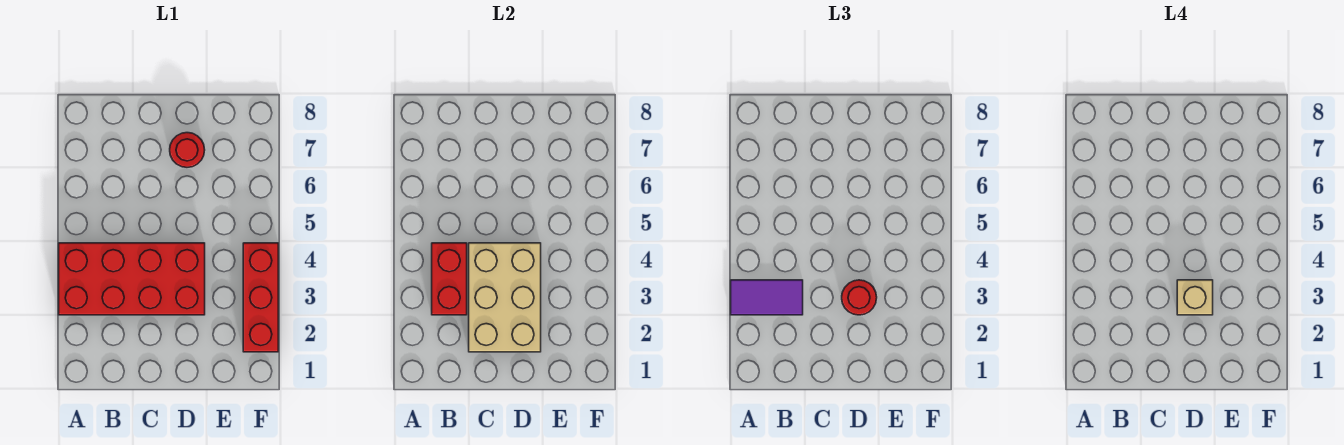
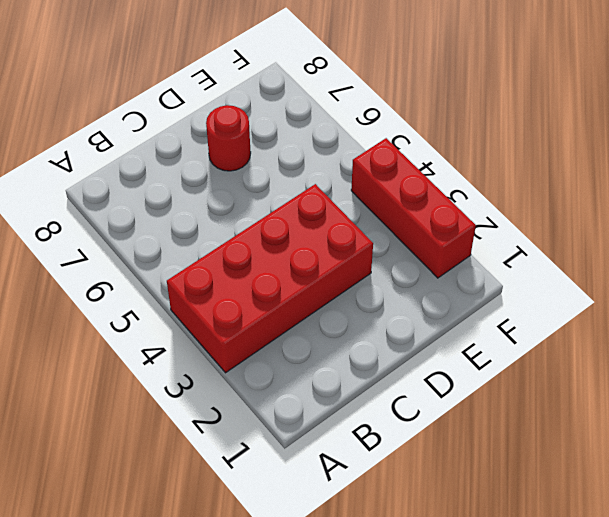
none -> red brick B3:B4 level 2
none -> tan brick C2:D4 level 2

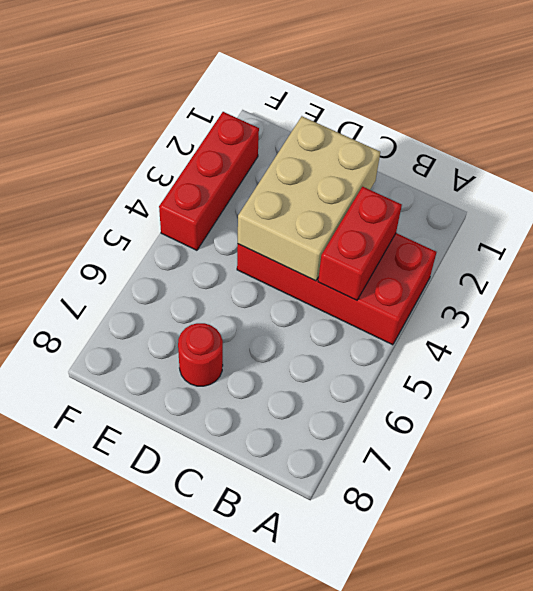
none -> purple tile A3:B3 level 3
none -> red round brick D3 level 3

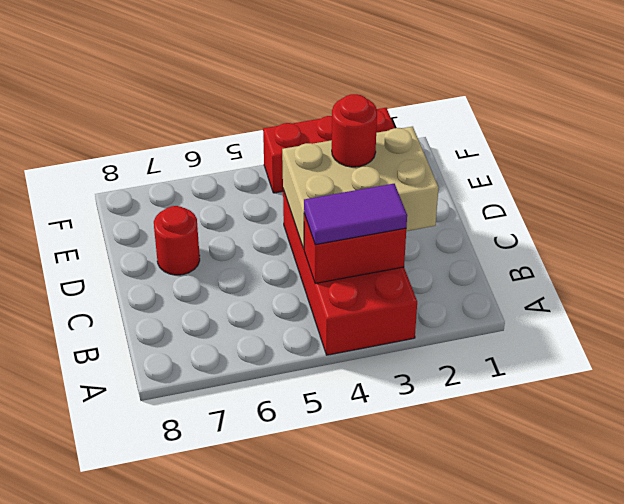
purple tile B3:B4 level 3 -> purple tile A3:B3 level 3
none -> tan brick D3 level 4

